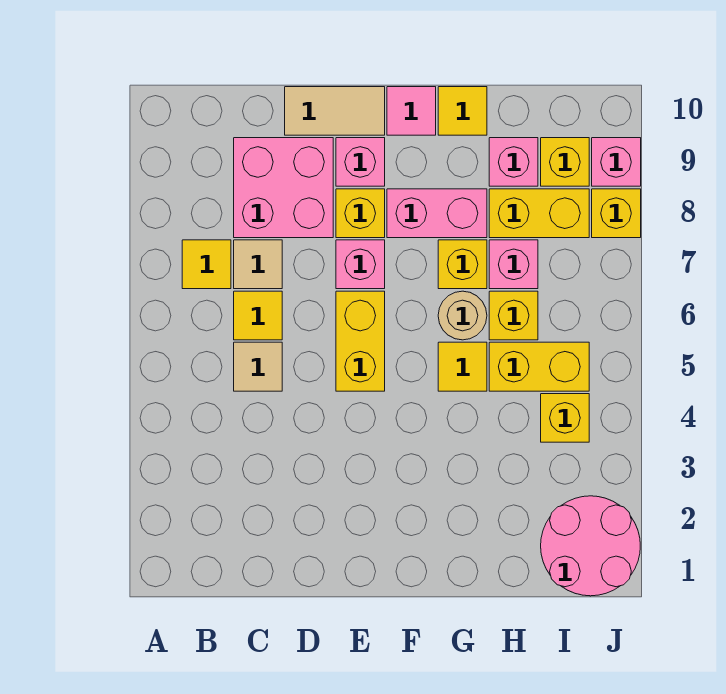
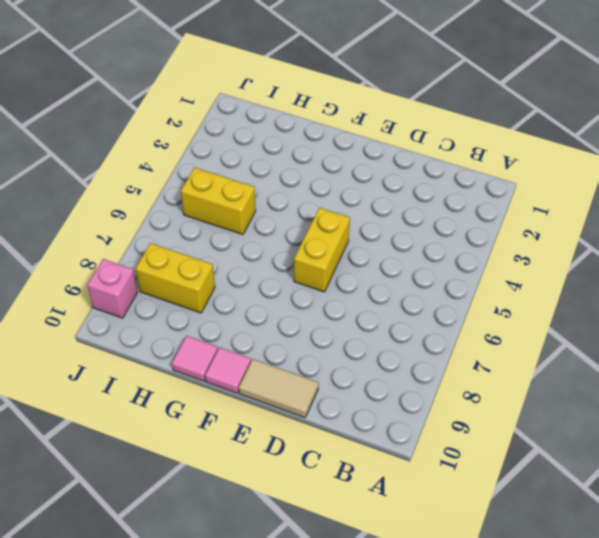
pink tile G10 level 1 -> yellow tile G10 level 1
none -> yellow tile B7 level 1
none -> tan tile C5 level 1
none -> yellow tile C6 level 1

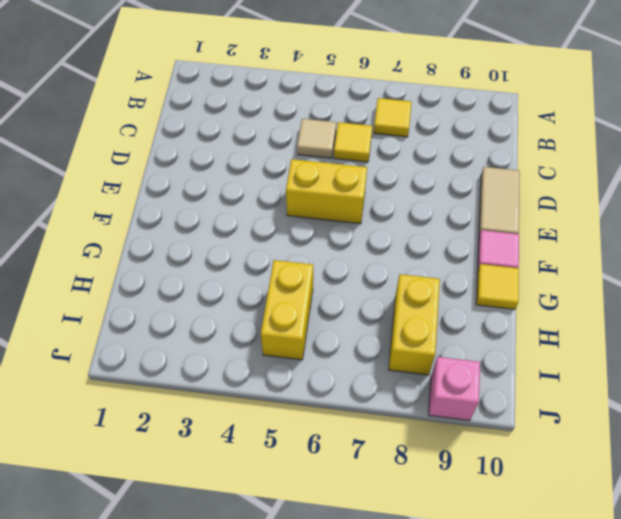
none -> tan tile C7 level 1
none -> pink brick C8:D9 level 1
none -> pink brick E7 level 1

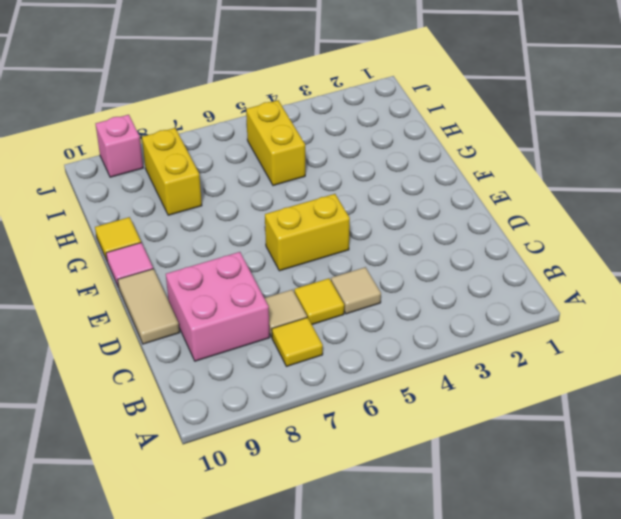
none -> pink brick E7 level 1
none -> yellow brick E8 level 1
none -> pink brick E9 level 1

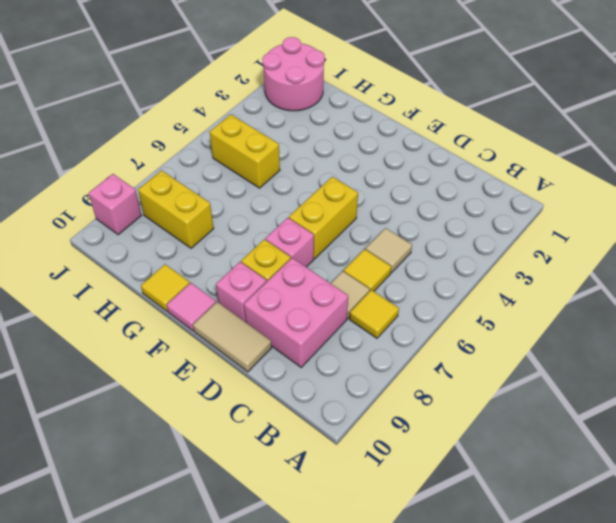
none -> pink brick F8:G8 level 1
none -> yellow tile G5 level 1
none -> tan round brick G6 level 1

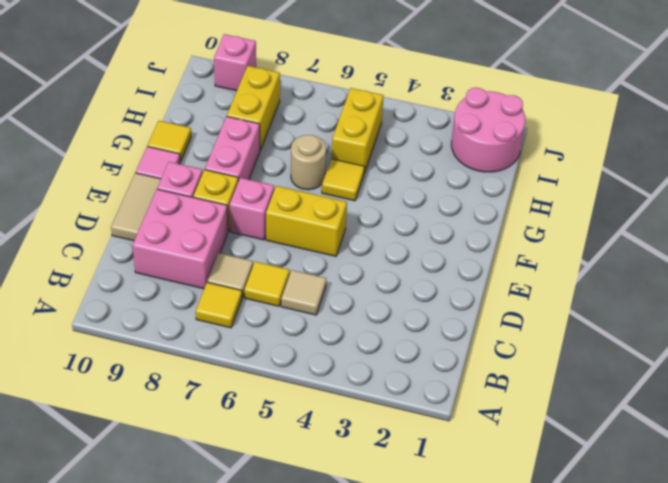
none -> yellow brick G7 level 1
none -> yellow brick H6 level 1
none -> pink brick H7 level 1

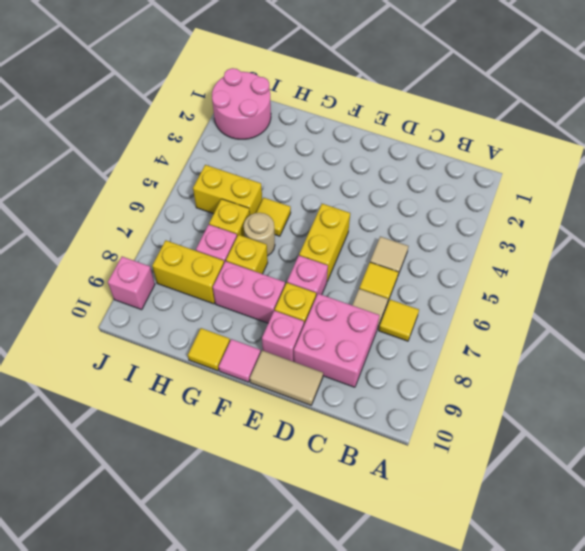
none -> pink brick H9 level 1
none -> yellow brick I4 level 1
none -> yellow brick I9 level 1

